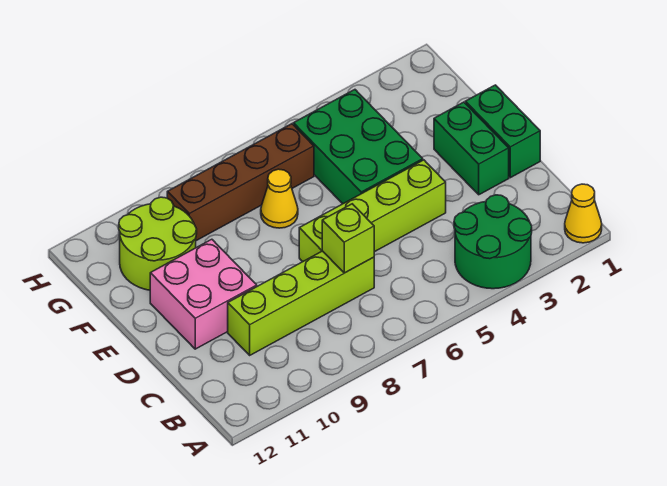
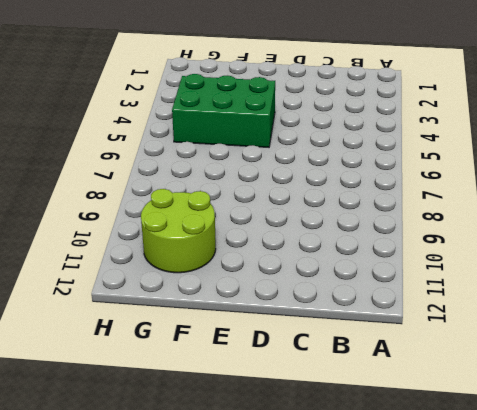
none -> yellow cone A1 level 1
none -> green round brick A3:B4 level 1
none -> lime brick C7:C10 level 1

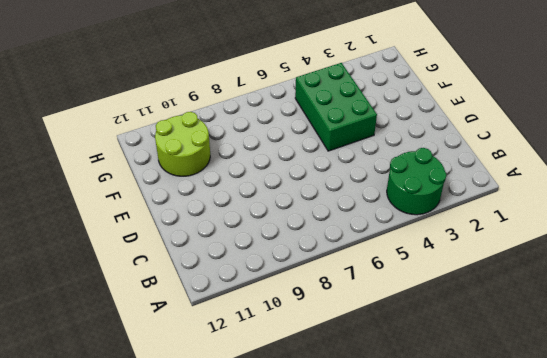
none -> yellow cone A1 level 1
none -> lime brick C7:C10 level 1
none -> green brick D1:E1 level 1

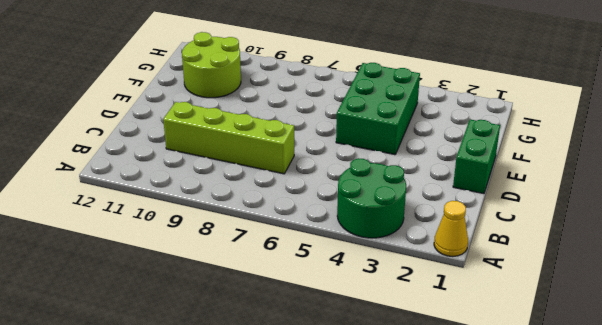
none -> green brick D2:E2 level 1
none -> lime brick D4:D7 level 1
none -> pink brick D10:E11 level 1

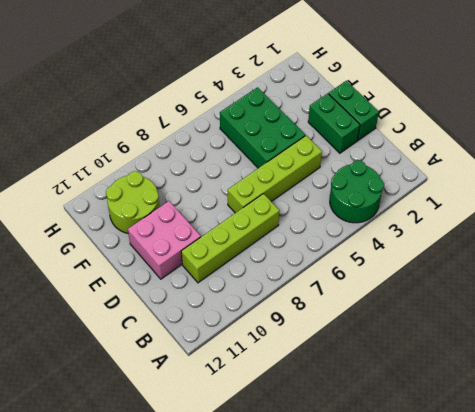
none -> yellow cone A1 level 1
none -> yellow cone F7 level 1
none -> brown brick G6:G9 level 1

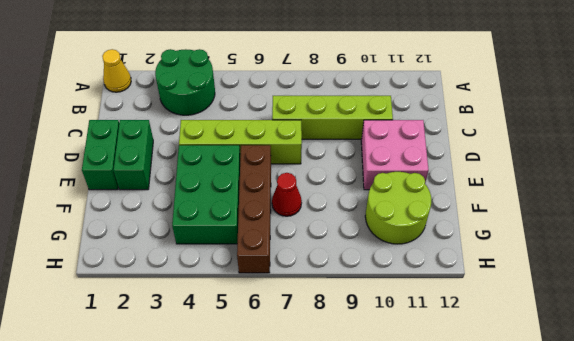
brown brick E6:H6 level 1 -> brown brick G6:G9 level 1
red cone F7 level 1 -> yellow cone F7 level 1
none -> lime brick C7 level 2

